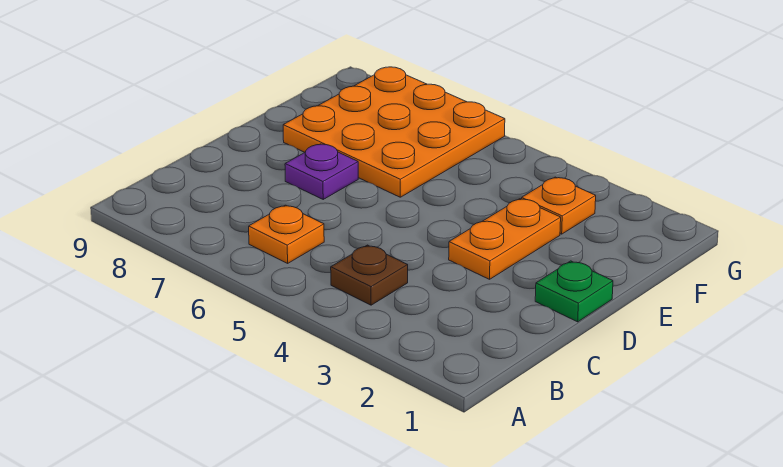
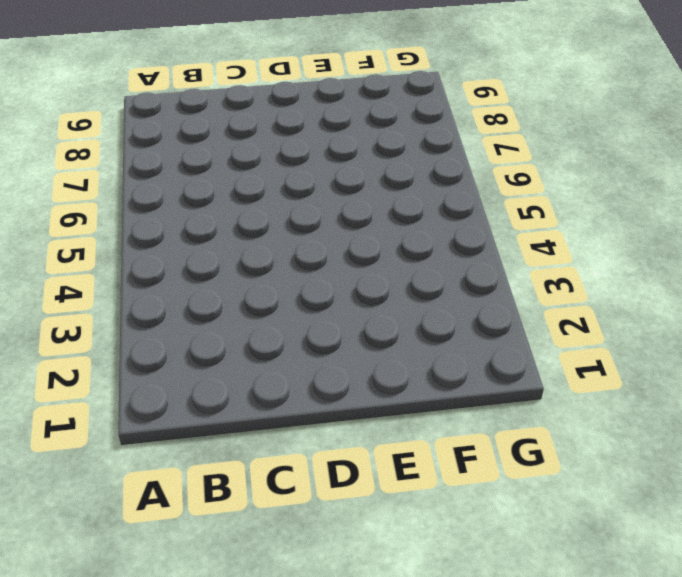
none -> brown plate B4 level 1
none -> orange plate B6 level 1

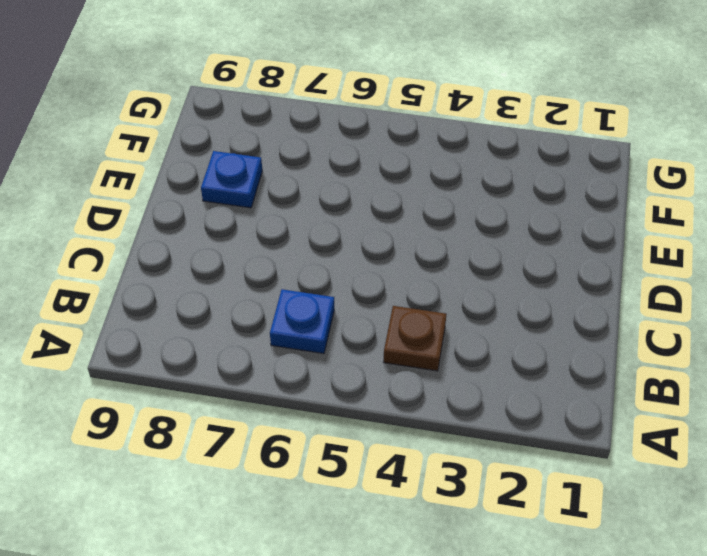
blue plate B6 level 1 -> orange plate B6 level 1
blue plate E8 level 1 -> orange plate E6:G8 level 1
none -> green plate D1 level 1
none -> orange plate D3:E3 level 1

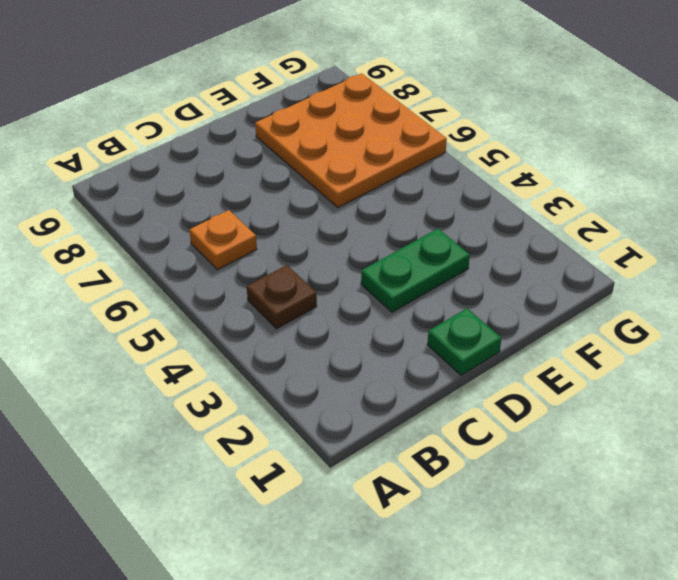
green plate D3:E3 level 1 -> orange plate D3:E3 level 1
none -> purple plate D7 level 1
none -> orange plate F3 level 1

